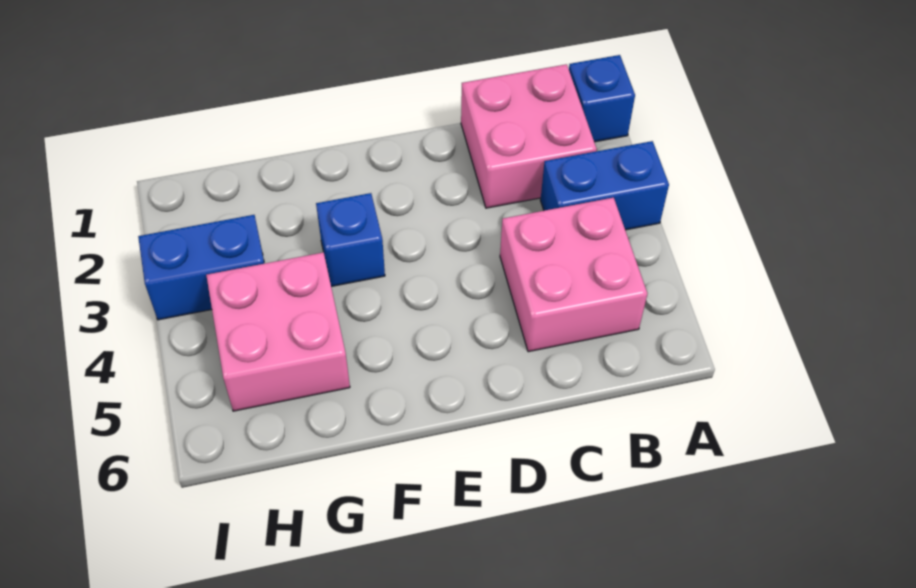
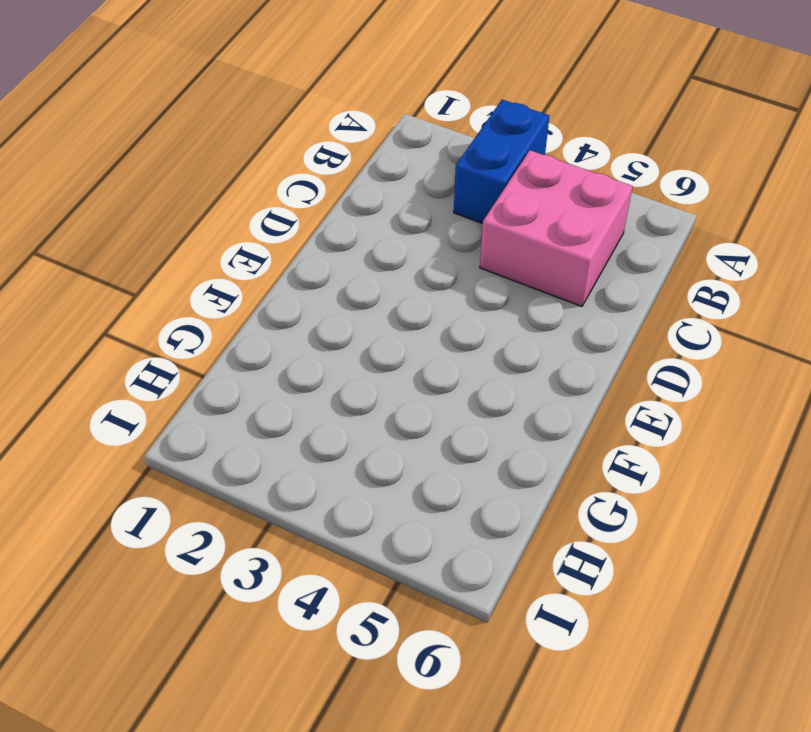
none -> blue brick A1 level 1
none -> pink brick B1:C2 level 1

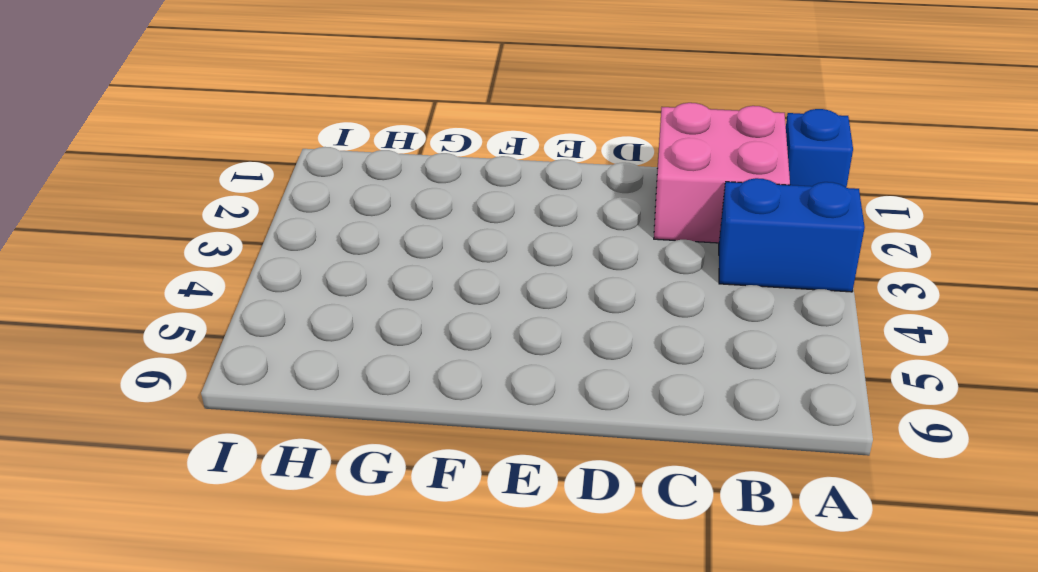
none -> pink brick B4:C5 level 1
none -> blue brick F3 level 1

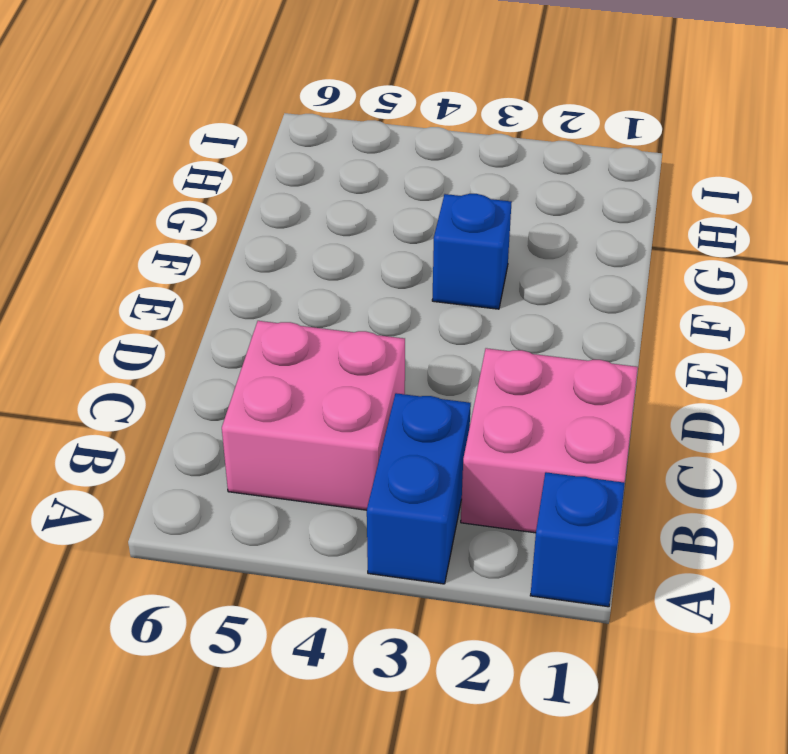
none -> pink brick G4:H5 level 1
none -> blue brick H3:I3 level 1

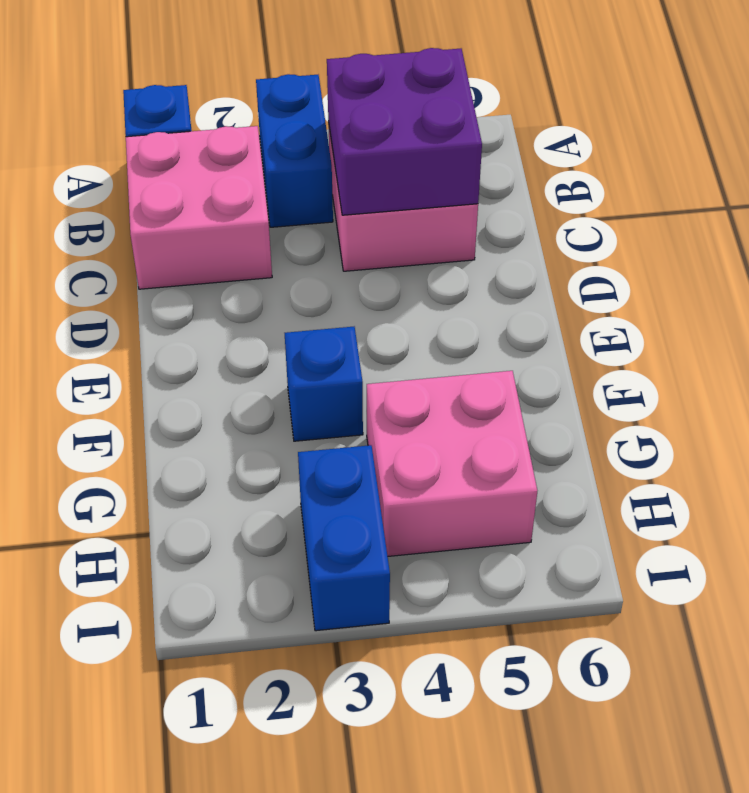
purple brick B4:C5 level 2 -> none

